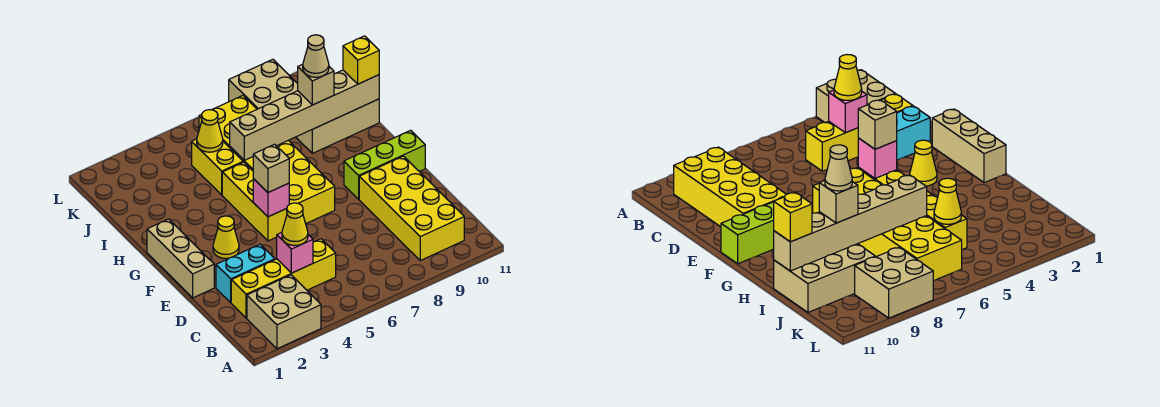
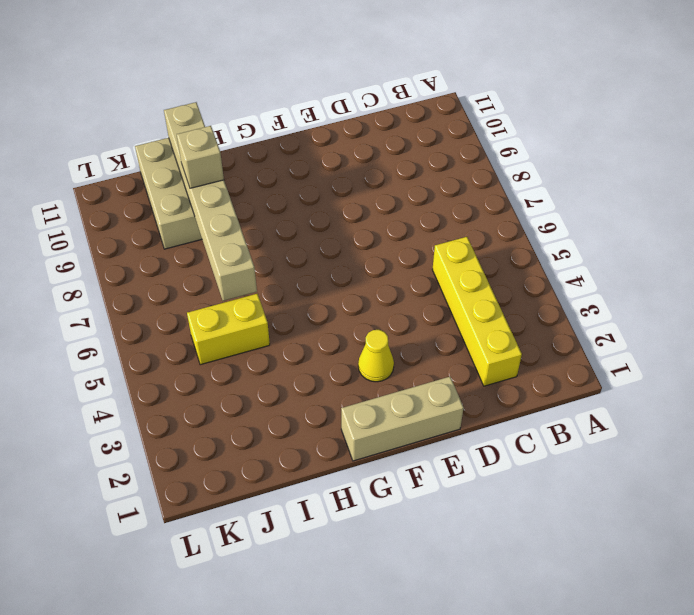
none -> tan brick A2:B3 level 1
none -> yellow brick B9:E10 level 1
none -> cyan brick D2:D3 level 1

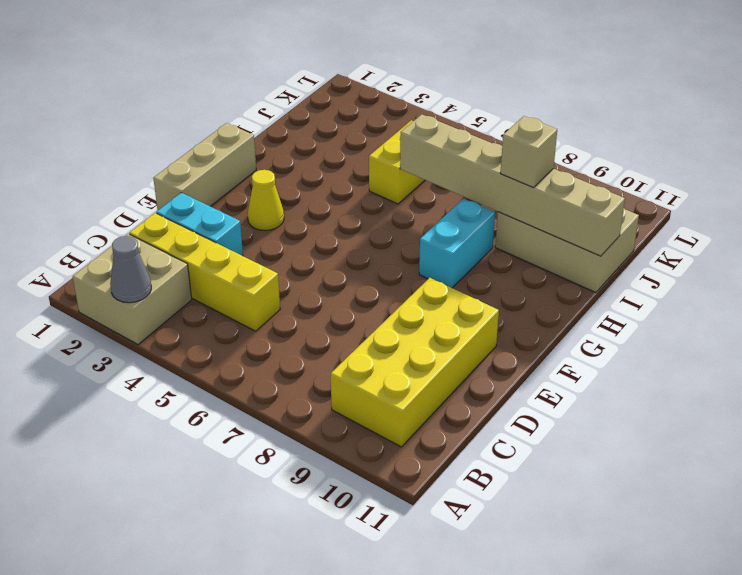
grey cone A3 level 2 -> none
cyan brick G8:H8 level 1 -> none
none -> yellow brick F5:H5 level 1
none -> yellow brick F6:K7 level 1
none -> lime brick F9:F11 level 1

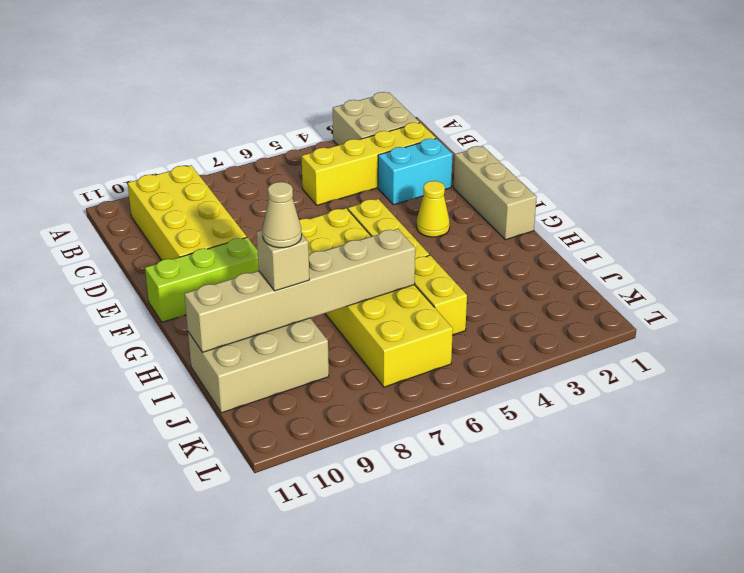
none -> tan brick K8:L9 level 1
none -> pink brick C4 level 2
none -> pink brick F5 level 2

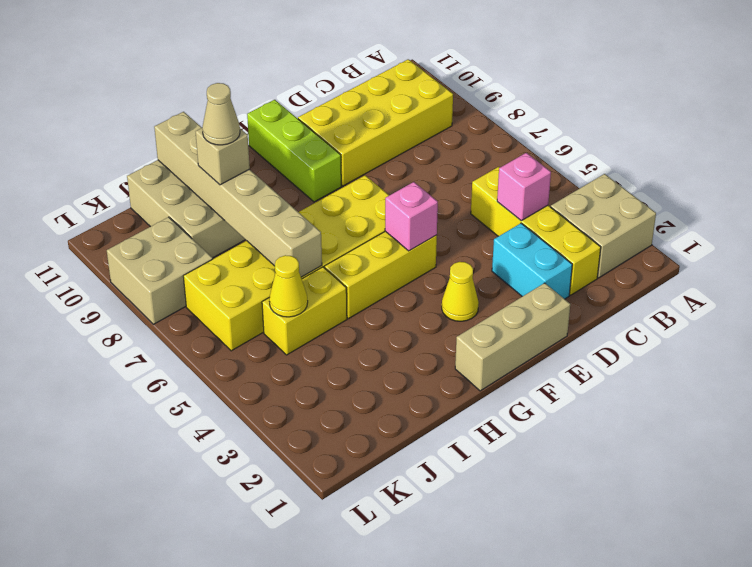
none -> yellow cone C4 level 3
none -> tan brick F5 level 3
none -> yellow brick I11 level 3

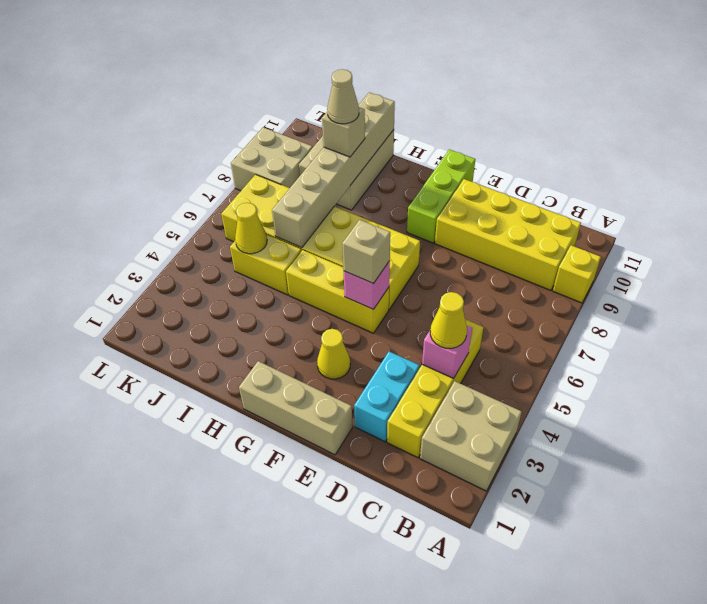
yellow brick A9 level 1 -> yellow brick I11 level 3

